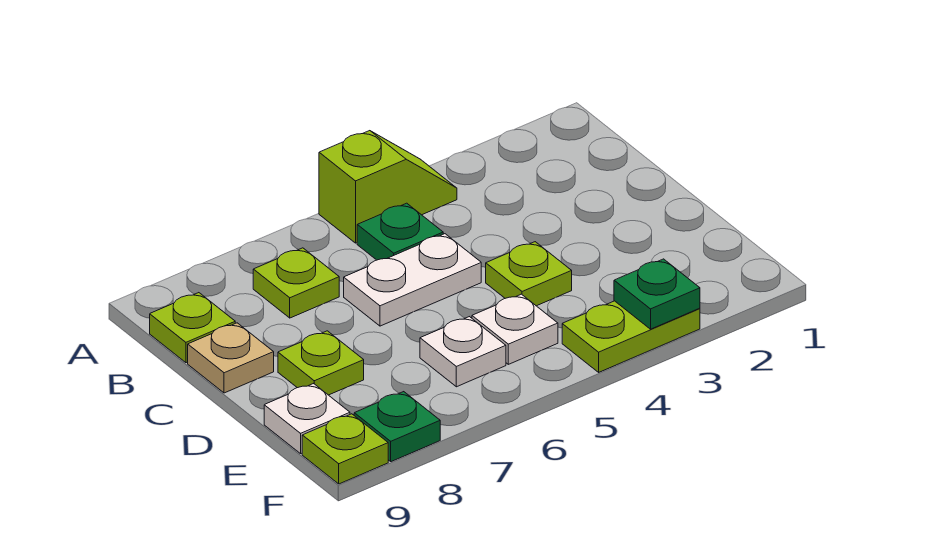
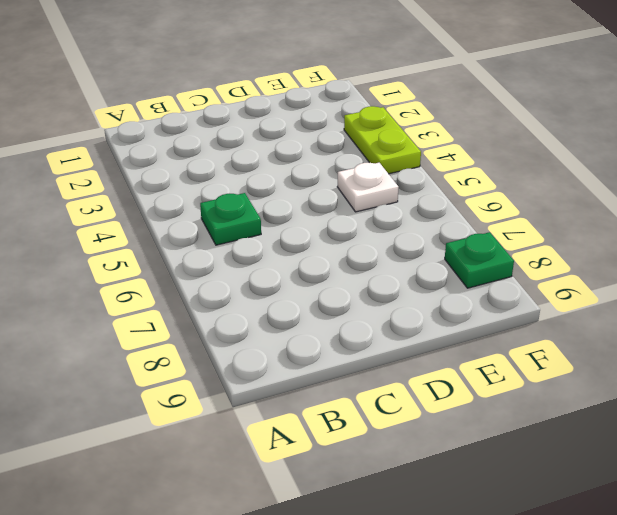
none -> lime slope A4:A5 level 1 top 5
none -> lime plate B7 level 1
none -> lime plate B9 level 1

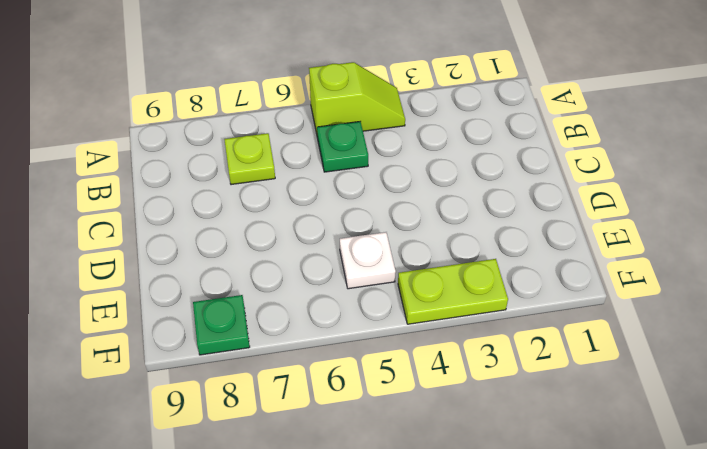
none -> lime plate B9 level 1
none -> white plate C5:C6 level 1
none -> tan plate C9 level 1

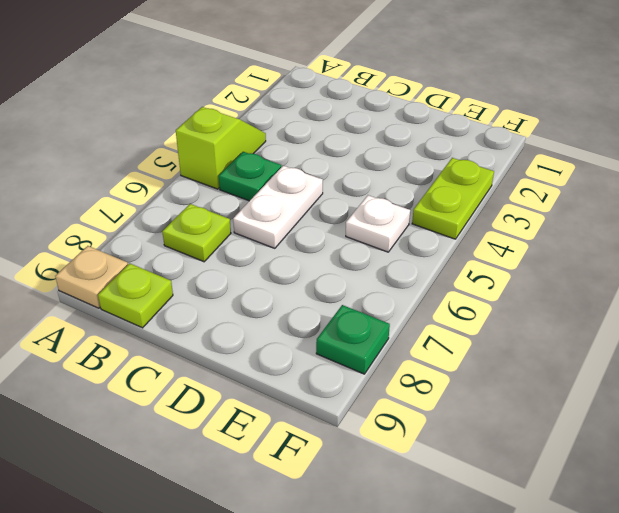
tan plate A9 level 1 -> tan plate C9 level 1
none -> lime plate D4 level 1
none -> lime plate D8 level 1
none -> white plate E6 level 1

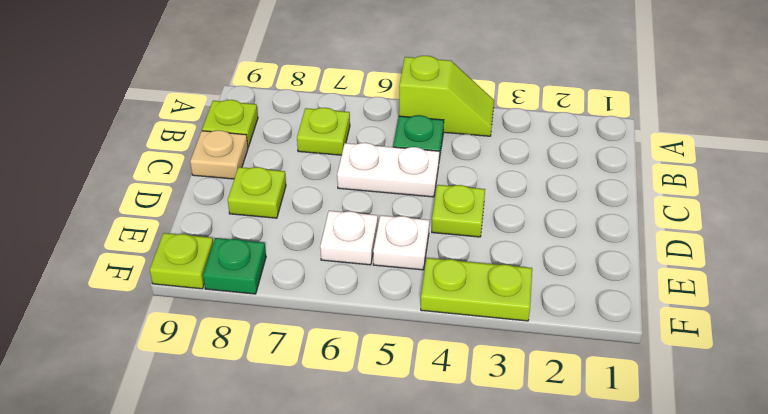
none -> white plate E9 level 1
none -> green plate F3 level 2

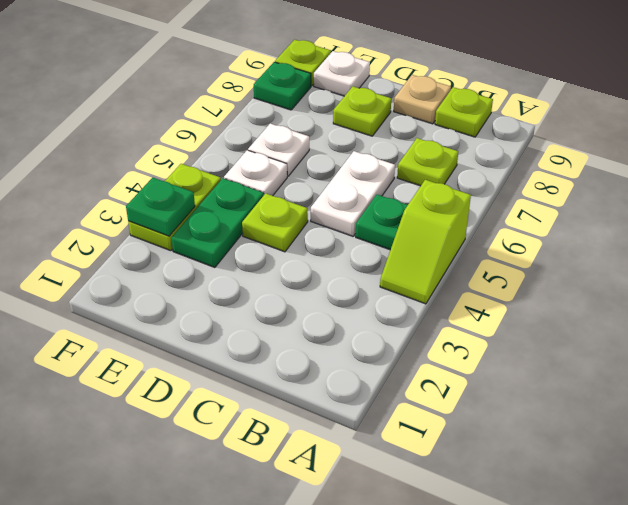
green plate E3:E4 level 1 -> none

